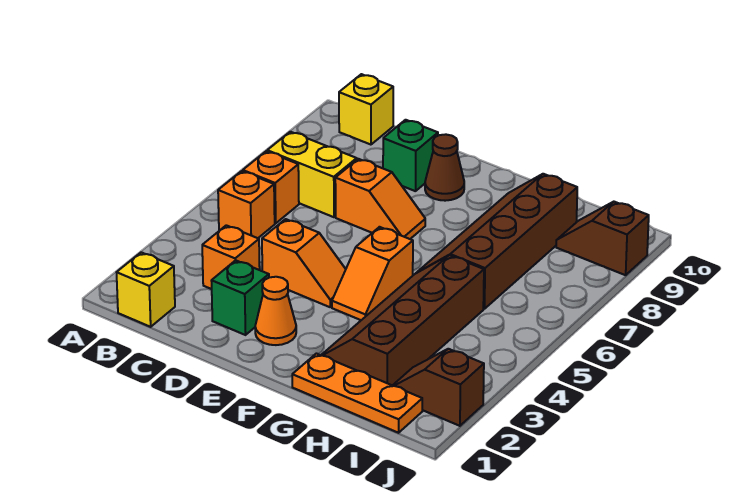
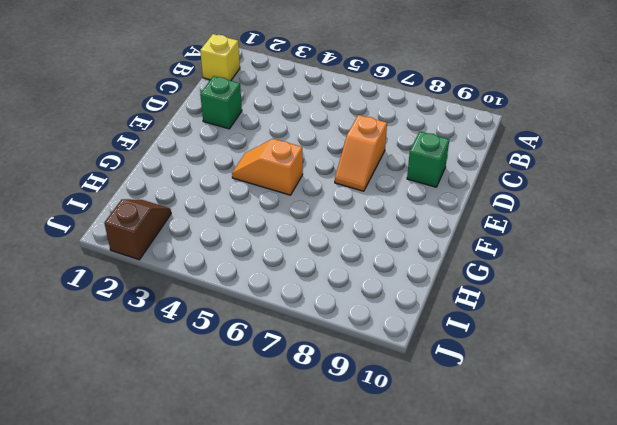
none -> orange brick B5 level 1
none -> orange brick B6 level 1
none -> yellow brick B7:C7 level 1

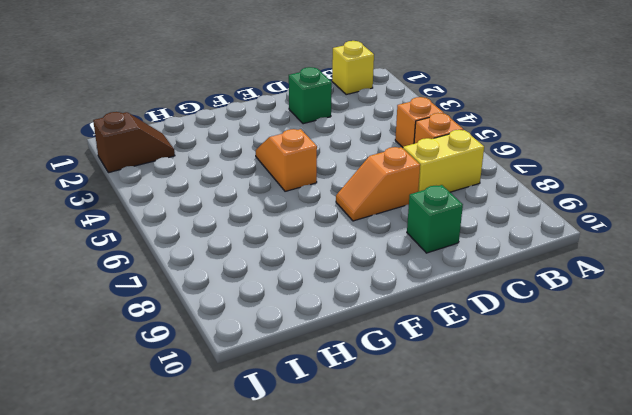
none -> yellow brick B10 level 1
none -> orange brick C3 level 1
none -> orange slope D4:E4 level 1 top D

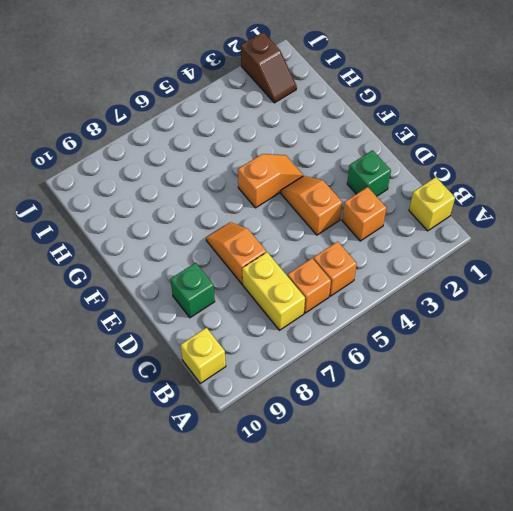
none -> orange cone E2 level 1
none -> brown cone E9 level 1
none -> orange plate G1:I1 level 1

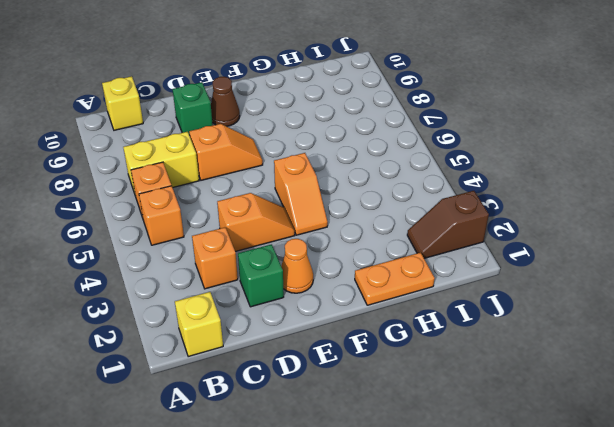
orange plate G1:H1 level 1 -> orange plate G1:I1 level 1
none -> brown slope G2:H5 level 1 top H
none -> brown slope G6:H9 level 1 top H
none -> brown slope I9:J9 level 1 top J

